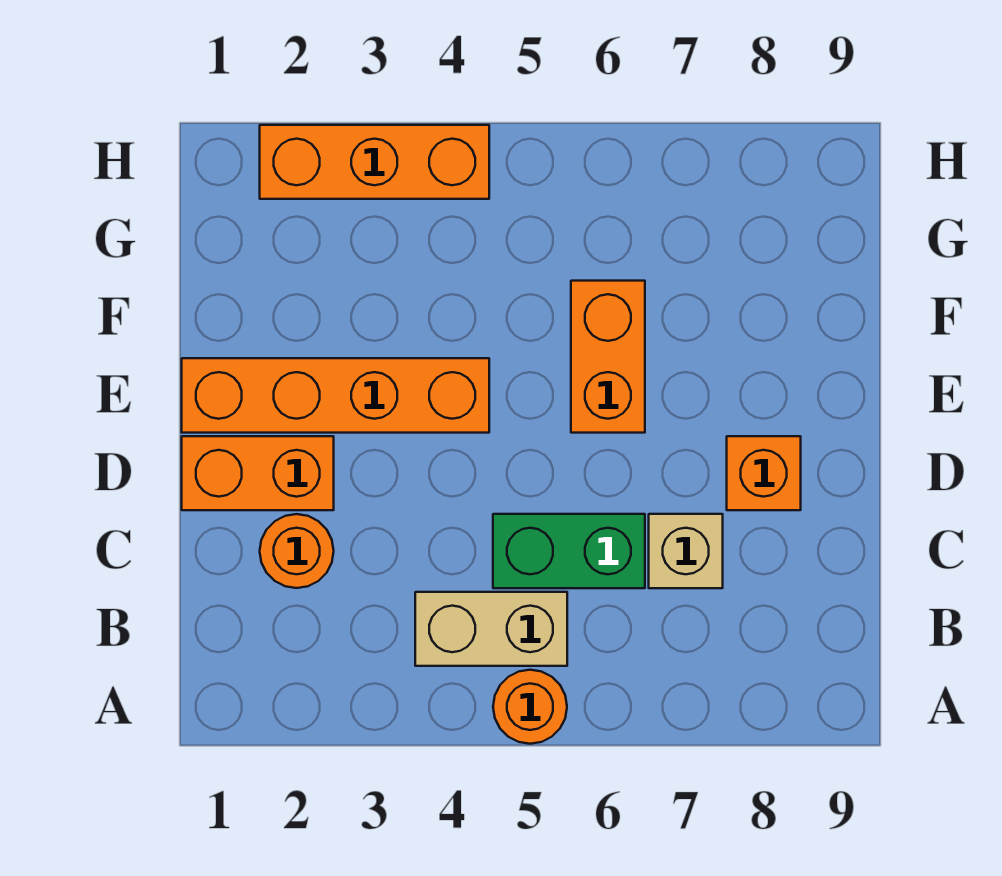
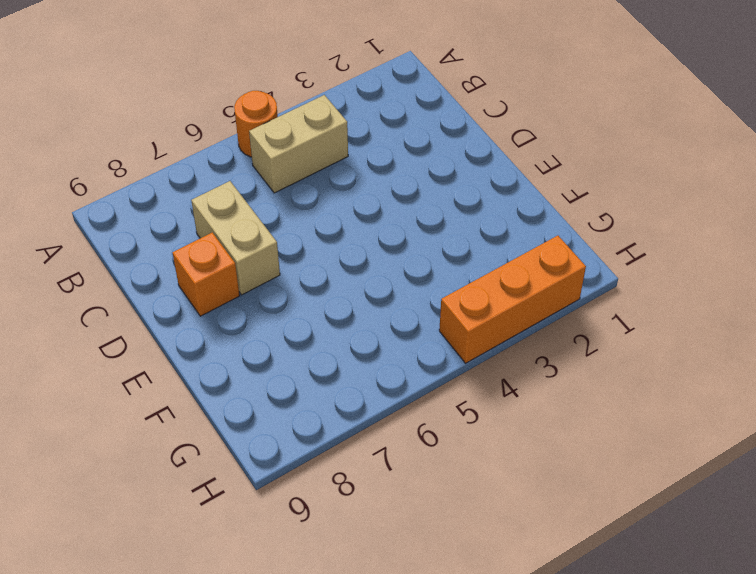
tan brick C7:D7 level 1 -> tan brick C7 level 1
none -> orange round brick C2 level 1
none -> green brick C5:C6 level 1

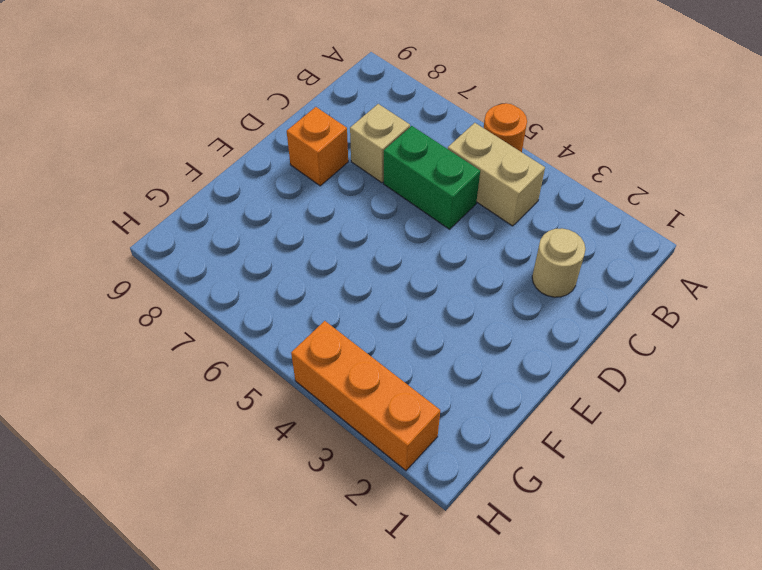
tan round brick C2 level 1 -> orange round brick C2 level 1
none -> orange brick D1:D2 level 1
none -> orange brick E1:E4 level 1

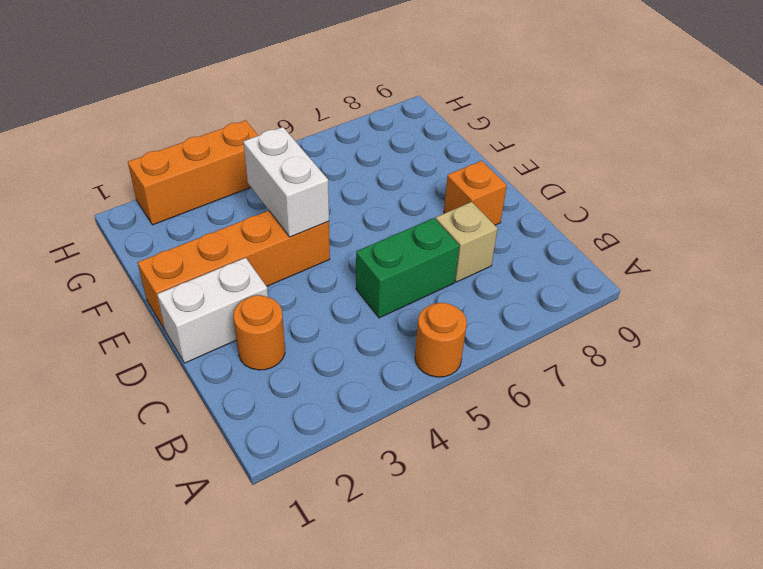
white brick D1:D2 level 1 -> orange brick D1:D2 level 1
white brick E4:F4 level 2 -> none
none -> tan brick B4:B5 level 1
none -> orange brick E6:F6 level 1

